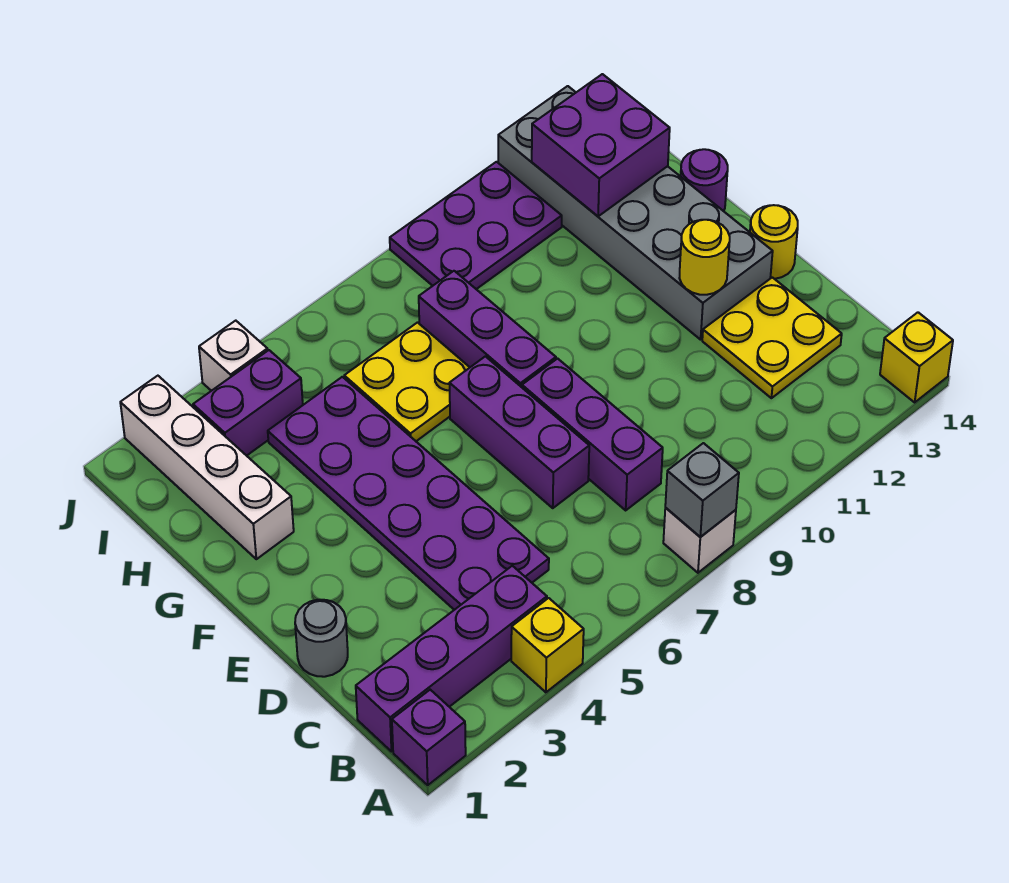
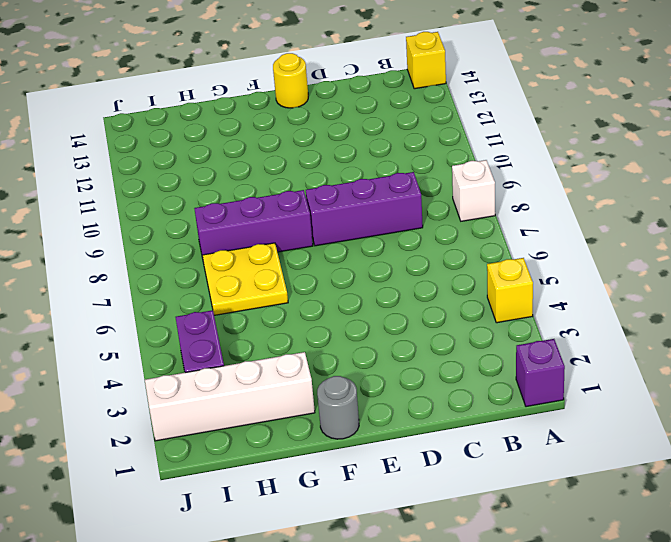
grey round brick F1 level 1 -> grey round brick D1 level 1
none -> purple brick B1:B4 level 1
none -> purple plate C4:H5 level 1
none -> yellow plate C12:D13 level 1

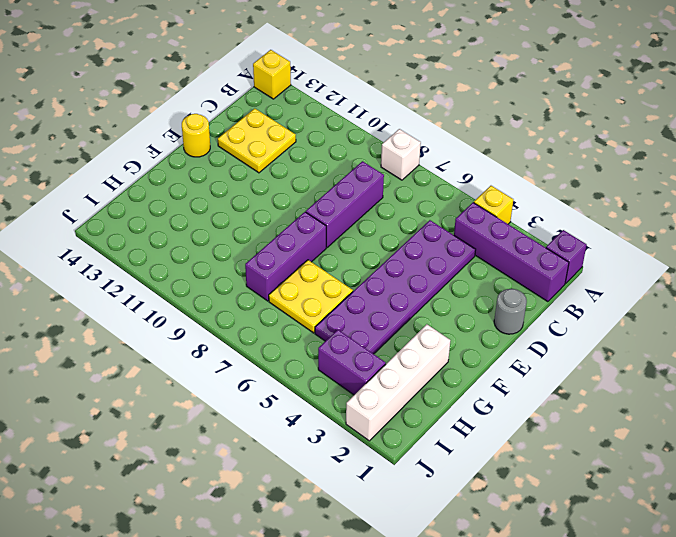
none -> purple brick D7:F7 level 1
none -> grey brick E12:J13 level 1
none -> purple round brick G14 level 1

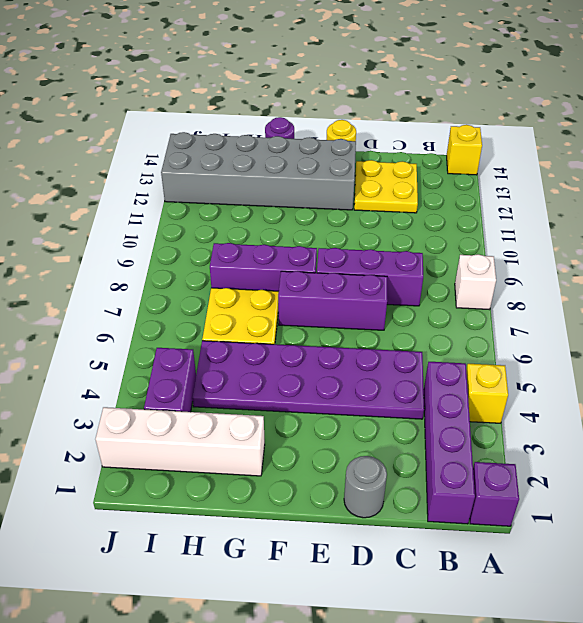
none -> purple plate I9:J11 level 1
none -> white brick J4 level 1
none -> grey brick A8 level 2

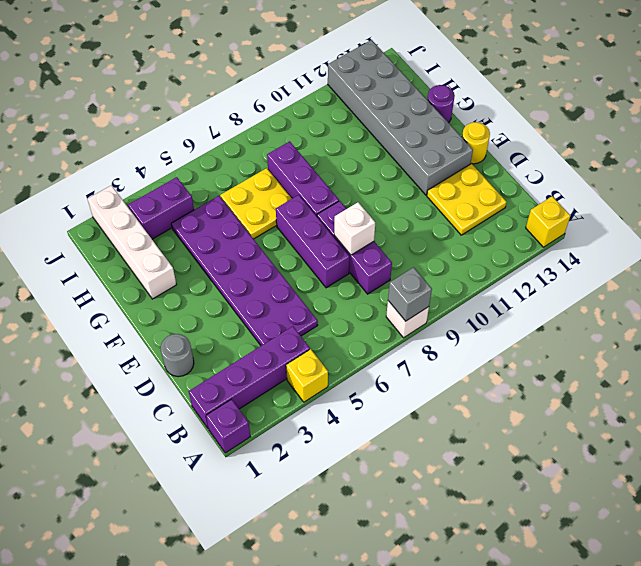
white brick D8 level 2 -> white brick J4 level 1
none -> purple plate I9:J11 level 1
none -> yellow round brick E12 level 2
none -> purple brick H12:I13 level 2

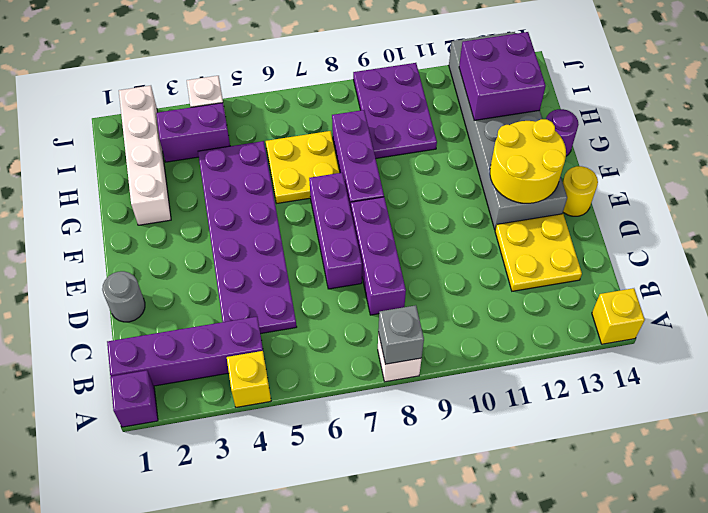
yellow round brick E12:F13 level 2 -> yellow round brick E12 level 2
purple plate H9:J10 level 1 -> purple plate I9:J11 level 1

